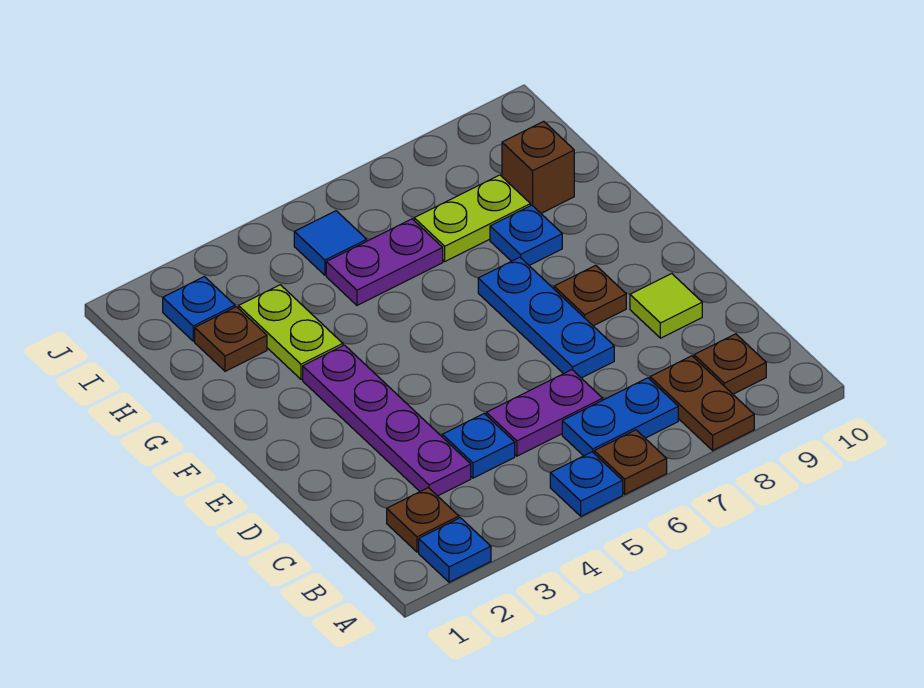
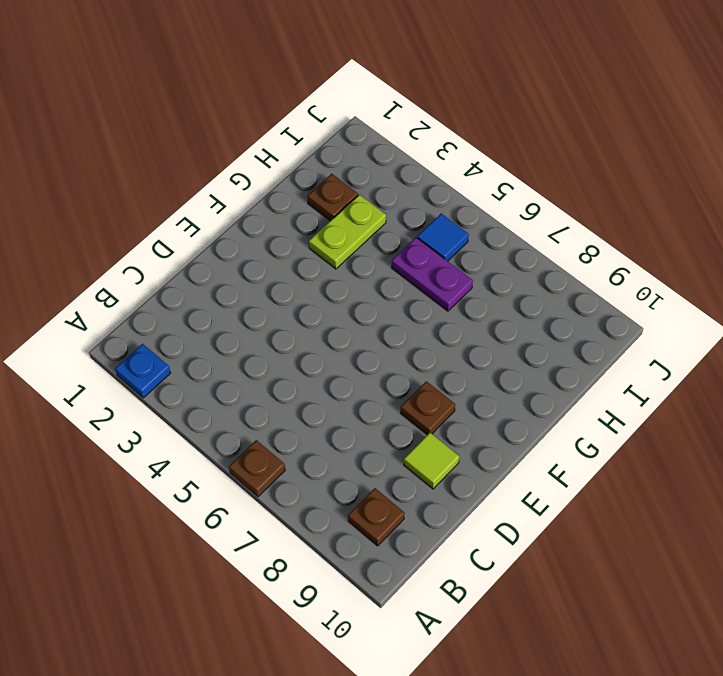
none -> blue plate A5 level 1
none -> brown plate A8:B8 level 1
none -> brown plate B2 level 1

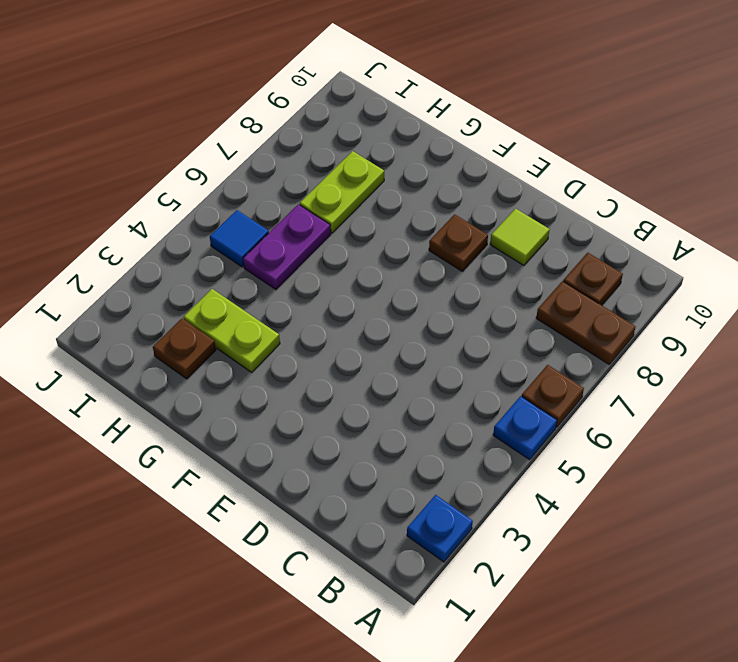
none -> brown plate B2 level 1
none -> blue plate B6:B7 level 1
none -> purple plate C3:F3 level 1

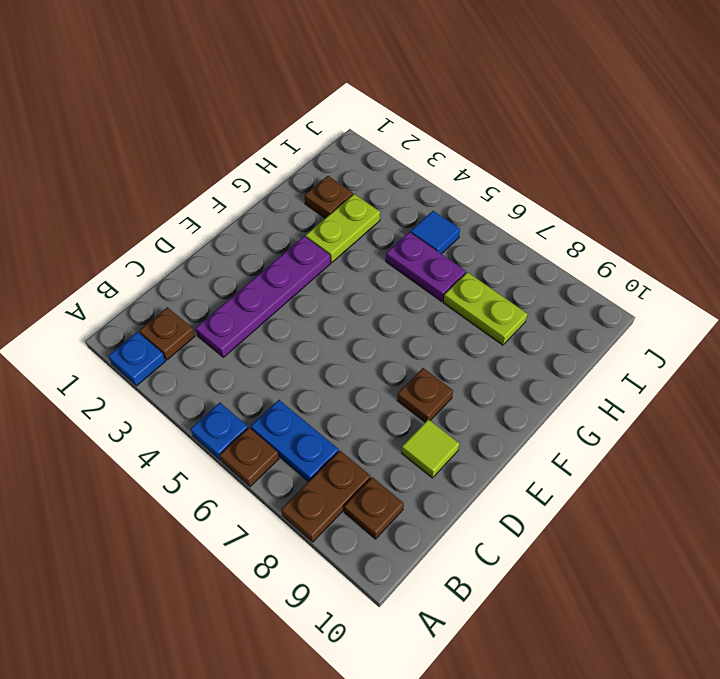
none -> blue plate C4 level 1
none -> purple plate C5:C6 level 1
none -> blue plate D7:F7 level 1

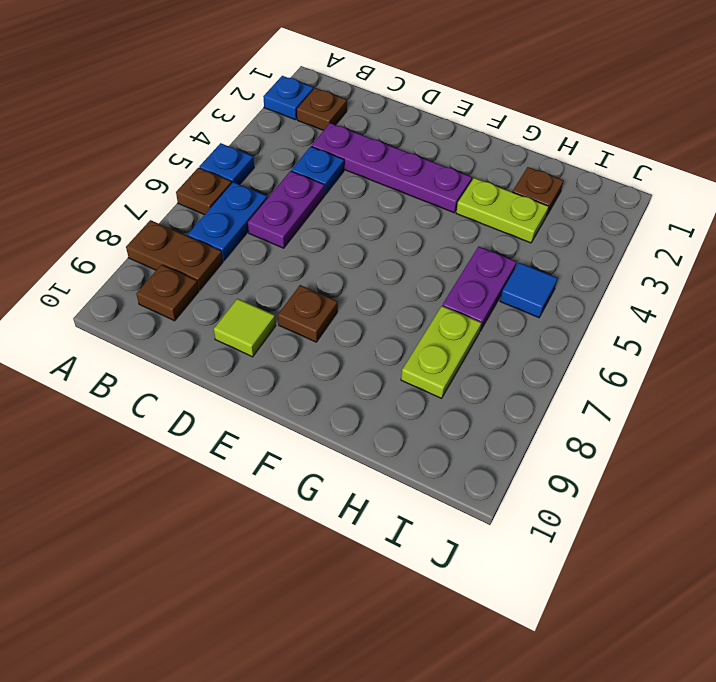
none -> blue plate D7:F7 level 1
none -> blue plate G8 level 1
none -> brown brick H9 level 1

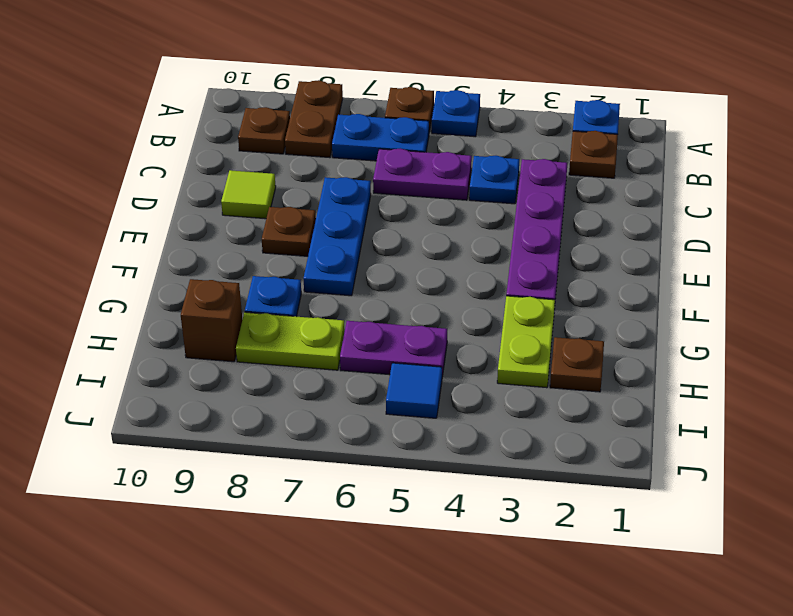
none -> blue plate I2 level 1

